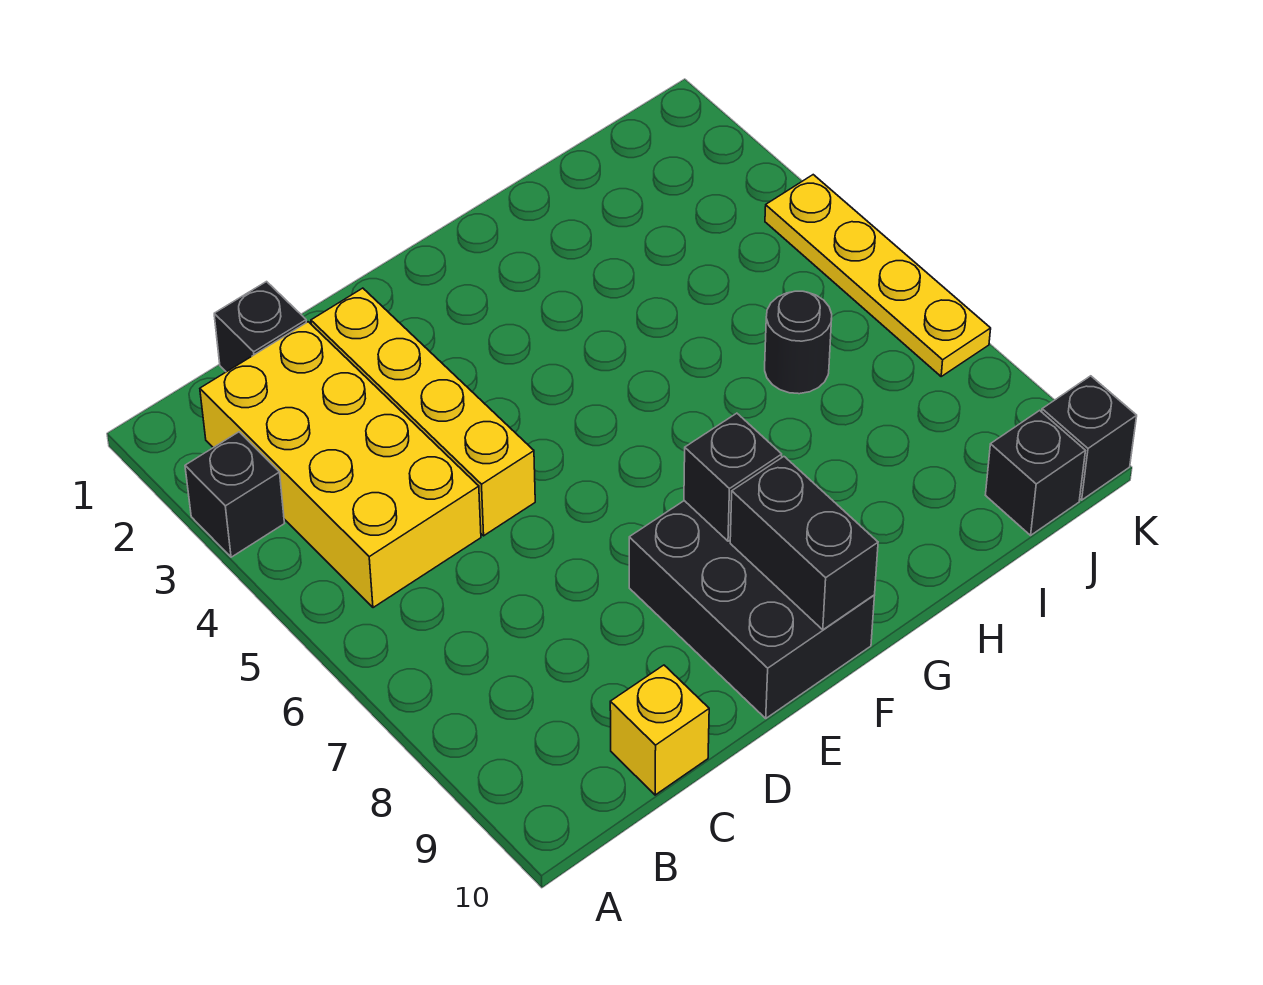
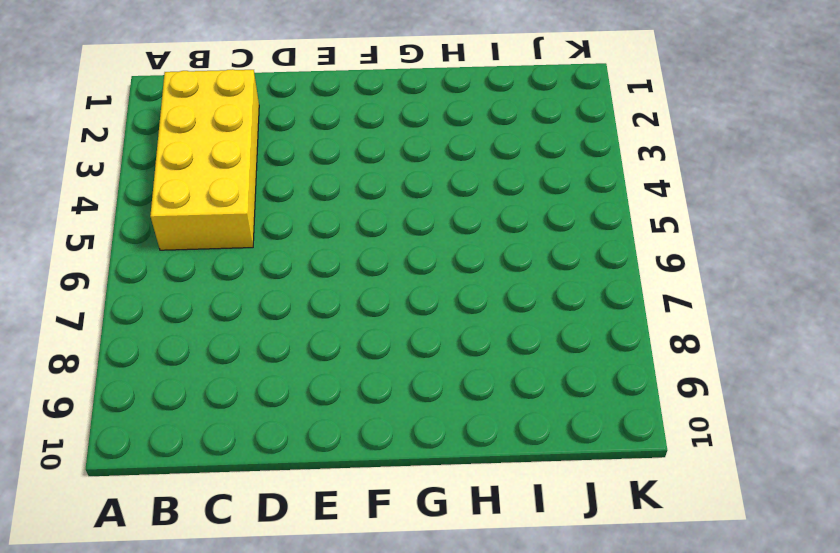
none -> black brick A3 level 1
none -> black brick C1 level 1
none -> yellow brick C10 level 1

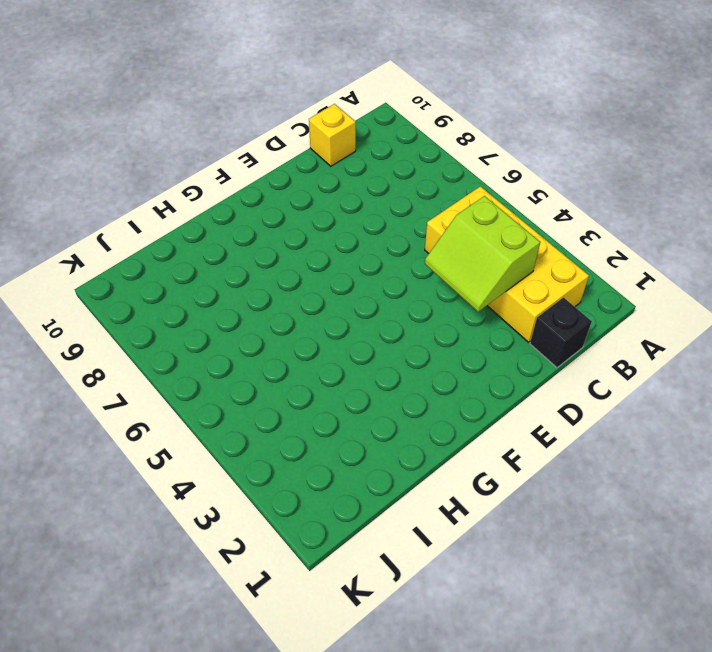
lime slope C3:D4 level 2 top C -> none
none -> black brick A3 level 1
none -> yellow brick D2:D5 level 1
none -> black brick E8:F10 level 1

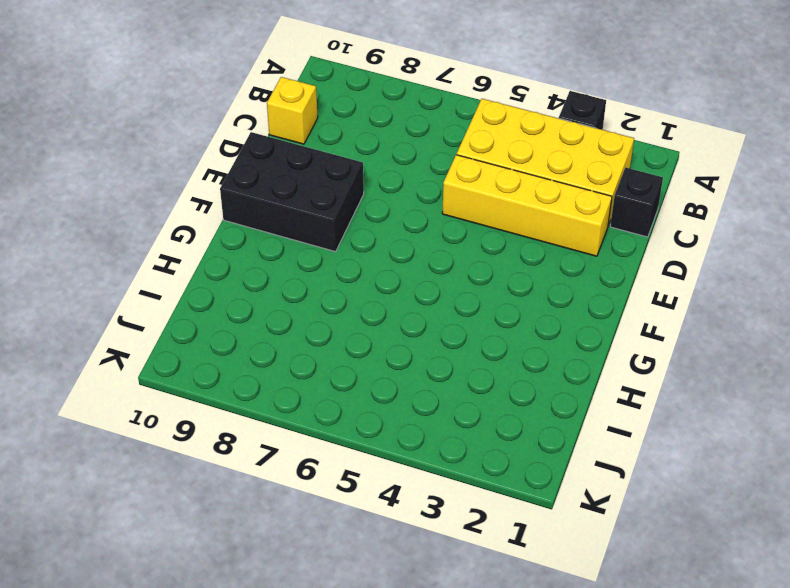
none -> black round brick I6 level 1
none -> black brick J10 level 1
none -> yellow plate K4:K7 level 1

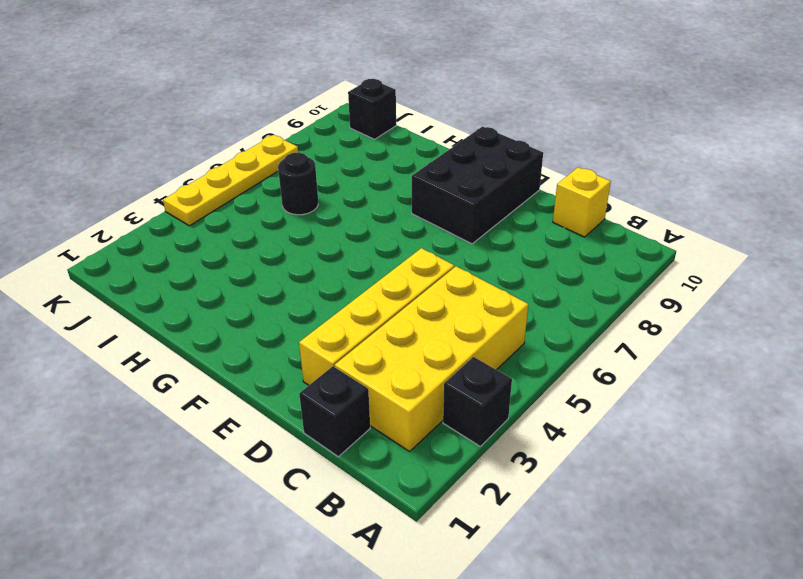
none -> black brick K10 level 1
none -> black brick F8 level 2
none -> black brick F9:F10 level 2

